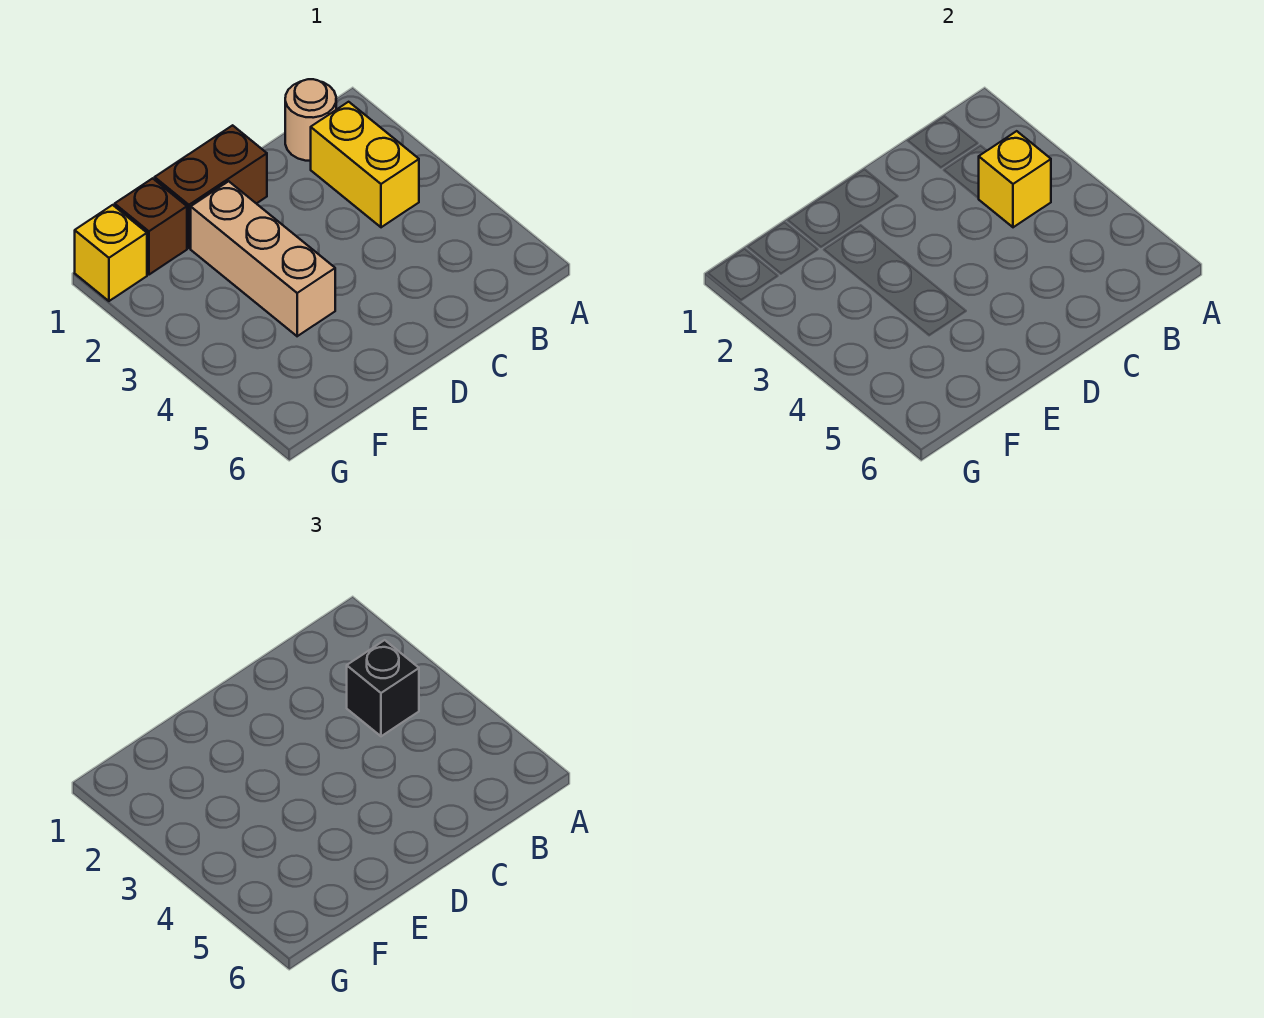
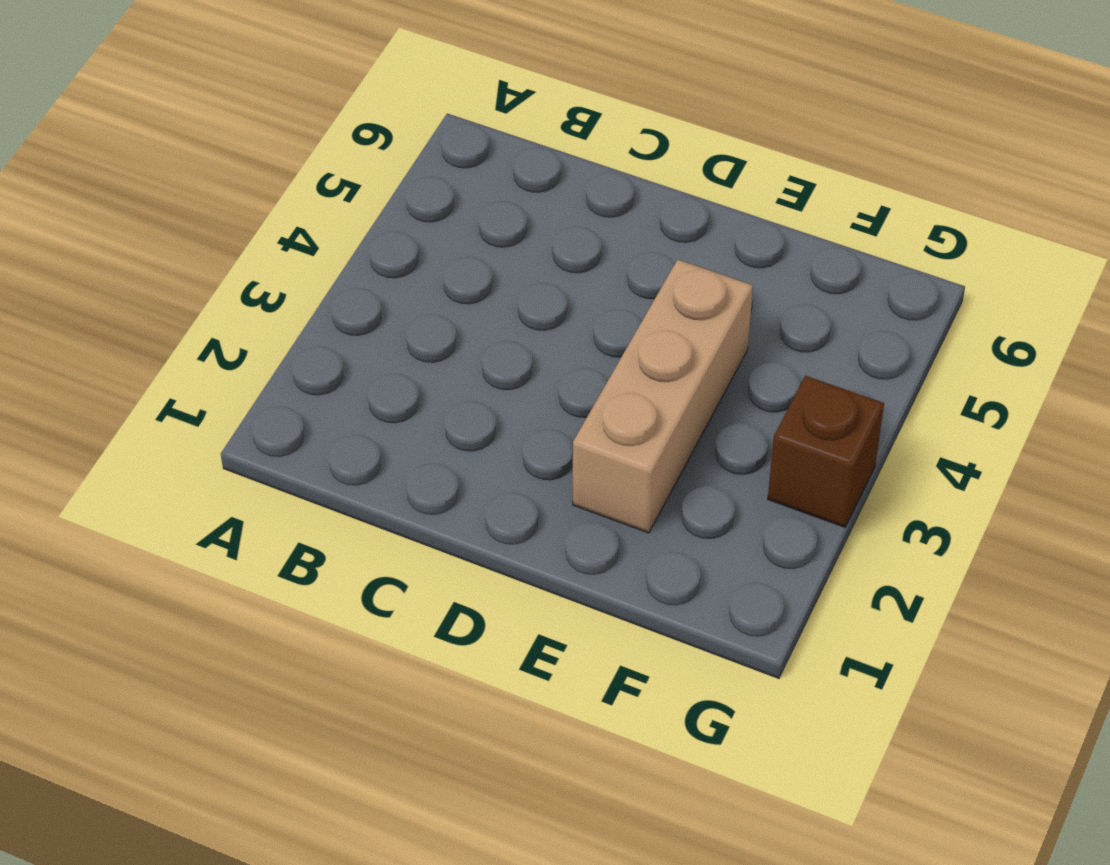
brown brick G3 level 1 -> brown brick F1 level 1
none -> tan round brick B1 level 1
none -> yellow brick B2:B3 level 1

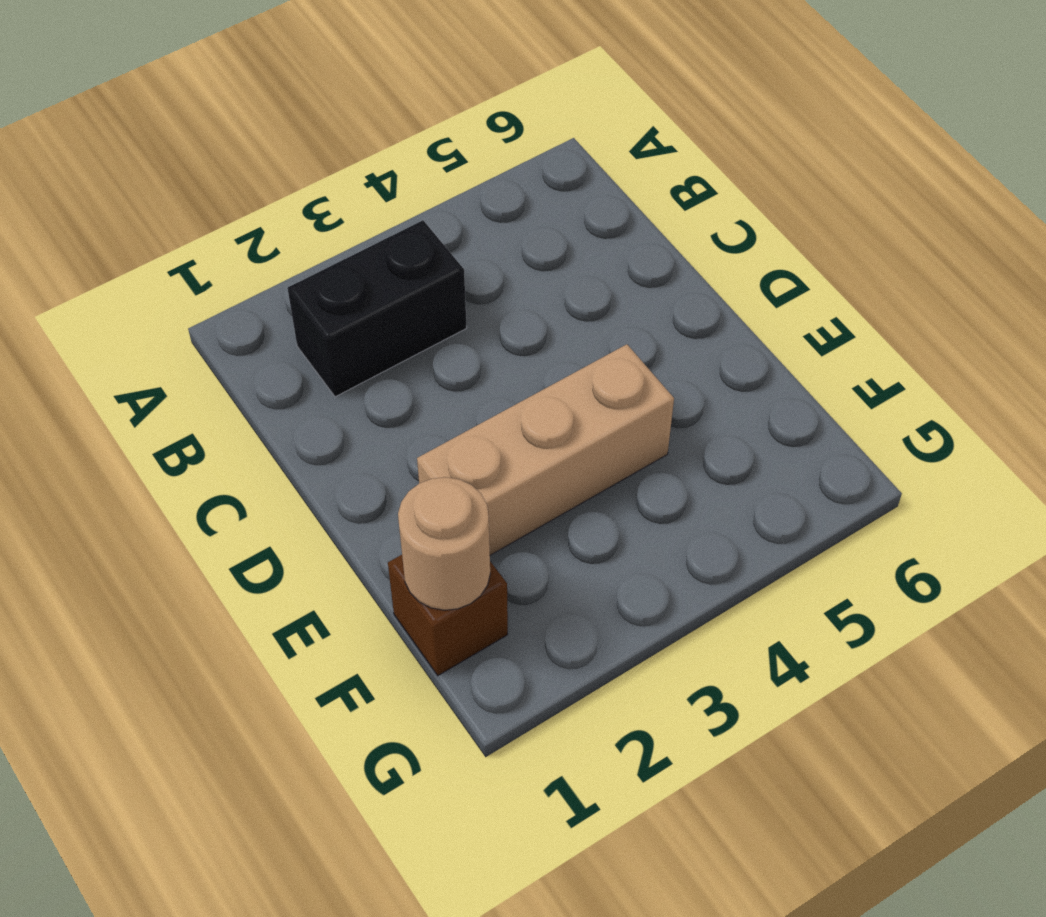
black brick B2:B3 level 1 -> yellow brick B2:B3 level 1
tan round brick F1 level 2 -> tan round brick B1 level 1
none -> brown brick D1:E1 level 1
none -> yellow brick G1 level 1

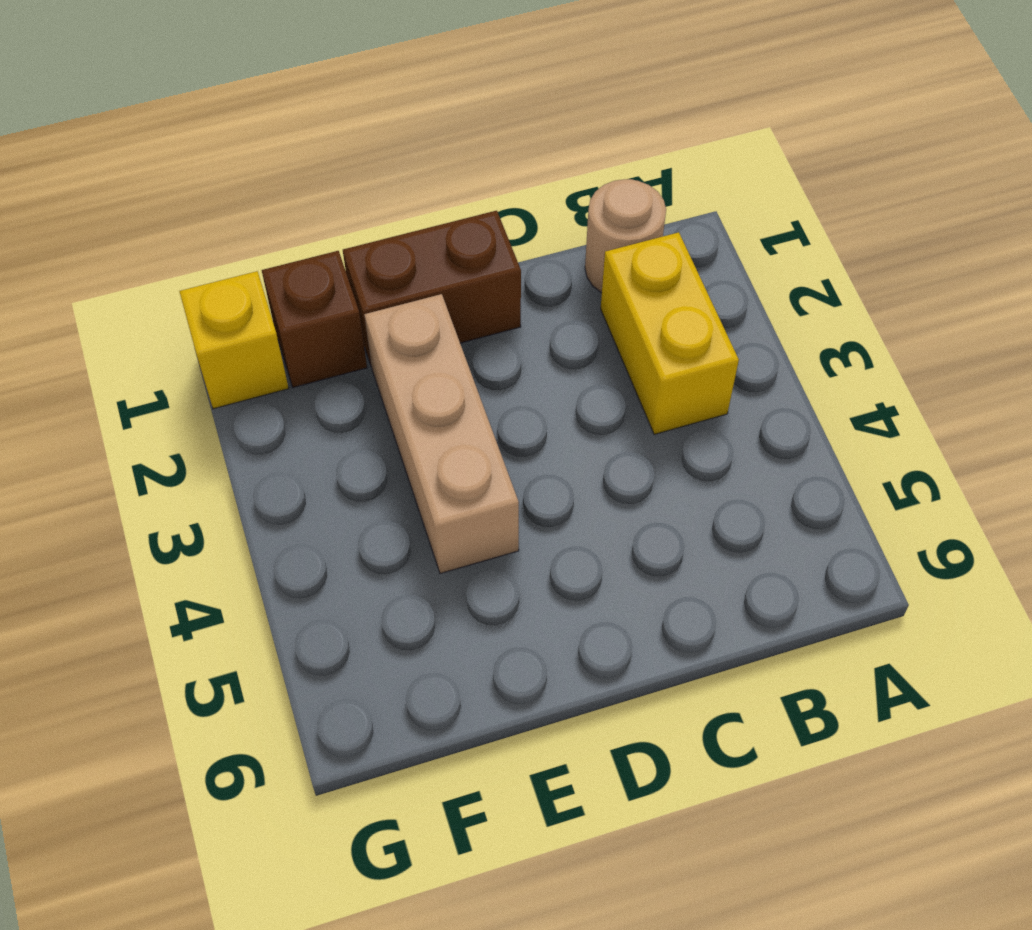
none -> yellow brick B3 level 2
none -> black brick B3 level 3

